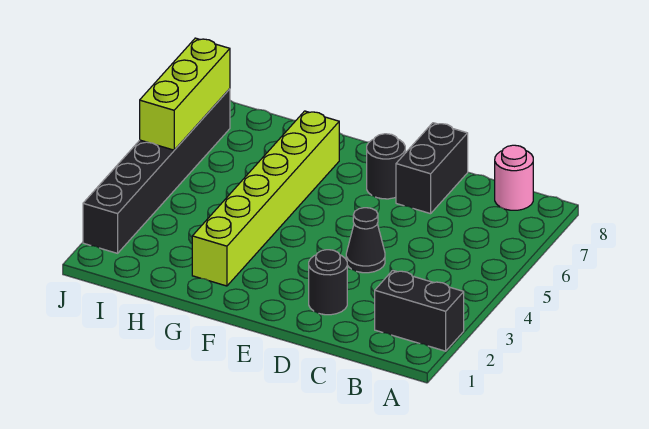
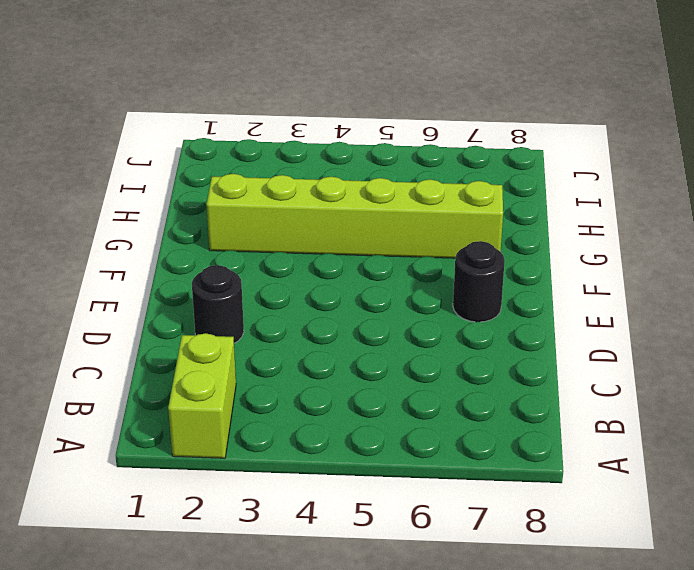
lime brick A2:B2 level 1 -> black brick A2:B2 level 1
none -> pink round brick B8 level 1
none -> black cone D4 level 1

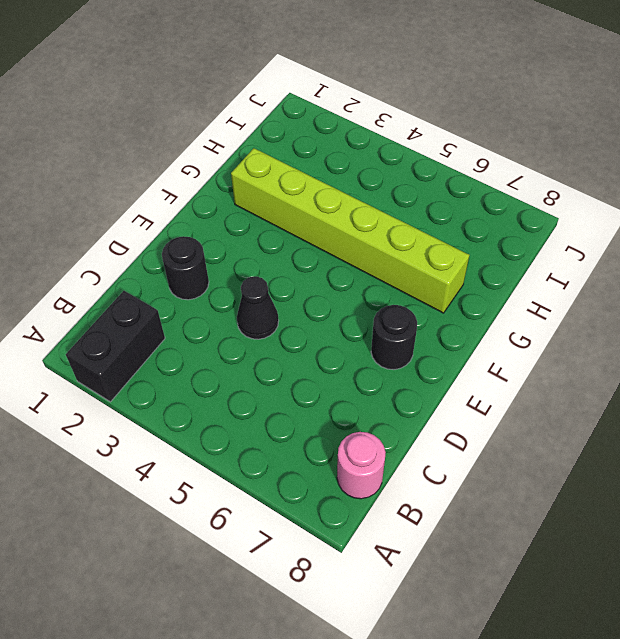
none -> black brick D7:D8 level 1
none -> black brick J2:J7 level 1

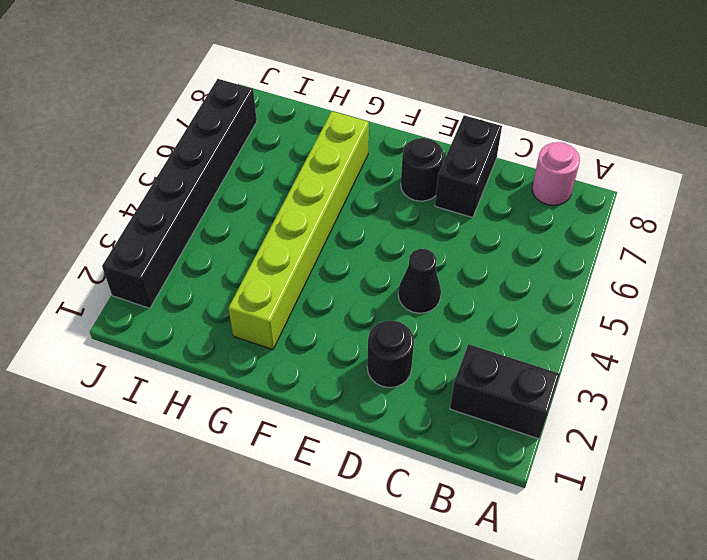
none -> lime brick J5:J7 level 2

